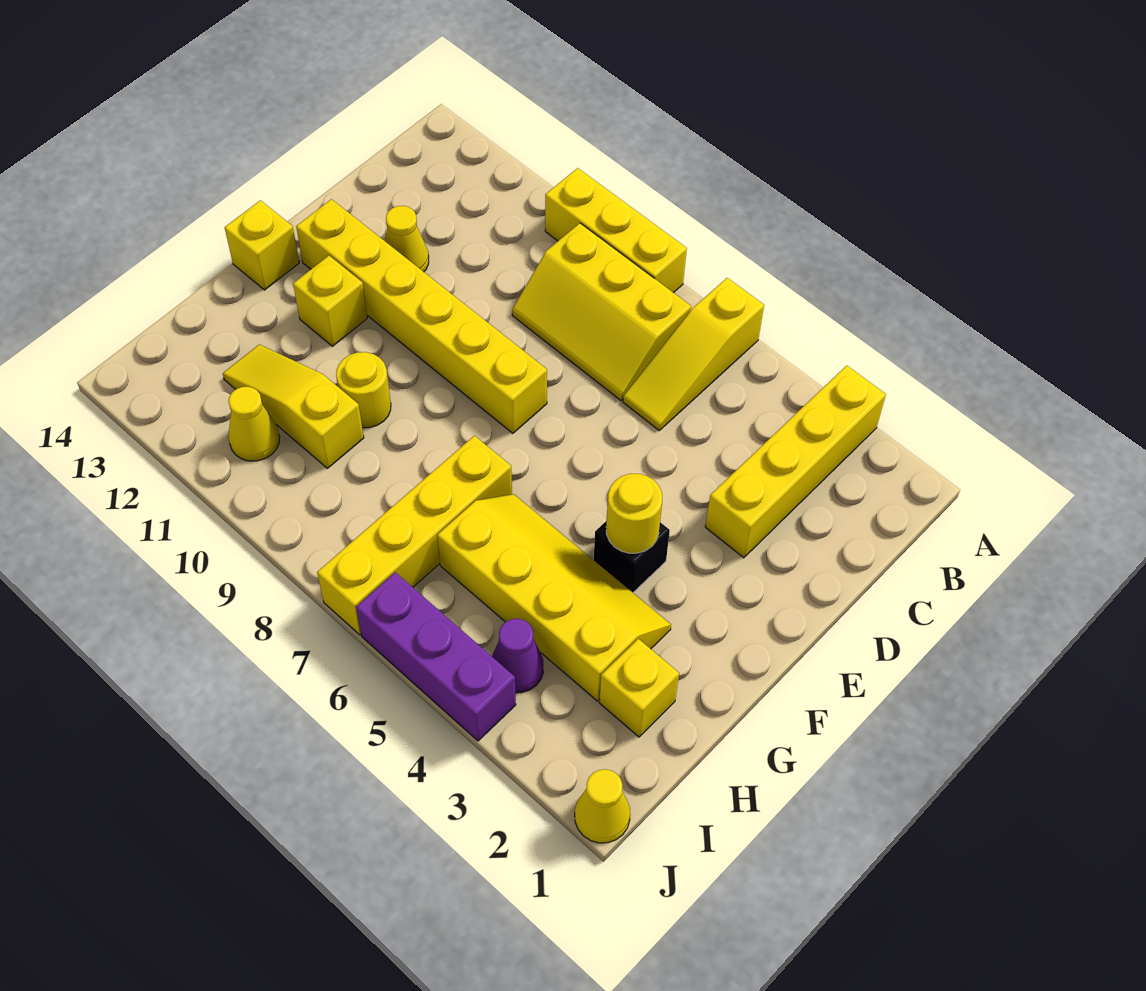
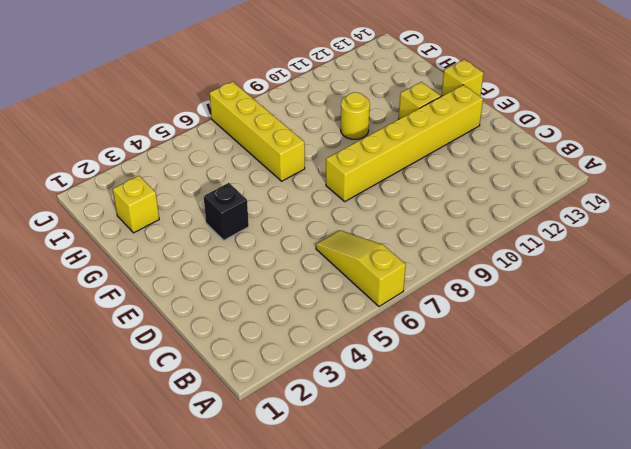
none -> yellow brick A3:D3 level 1
none -> yellow brick A8:A10 level 1
none -> yellow slope B7:C9 level 1 top B

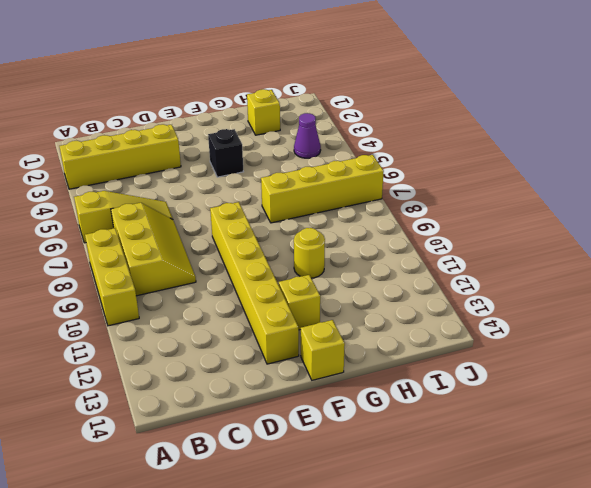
none -> yellow cone D12 level 1
none -> yellow slope G3:H6 level 1 top H
none -> yellow slope H10:H12 level 1 top 10

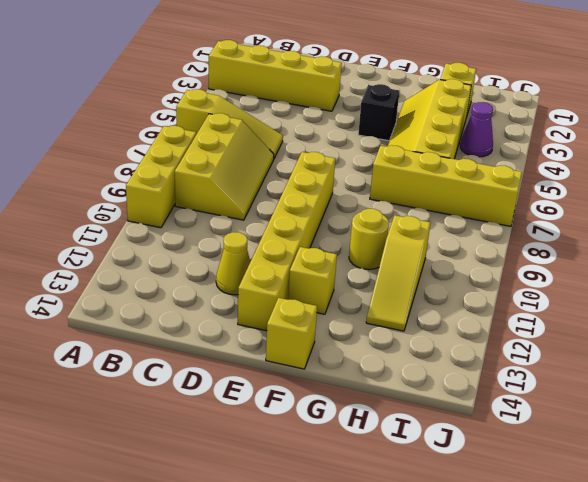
none -> yellow cone I11 level 1
none -> yellow cone J1 level 1
none -> purple brick J4:J6 level 1

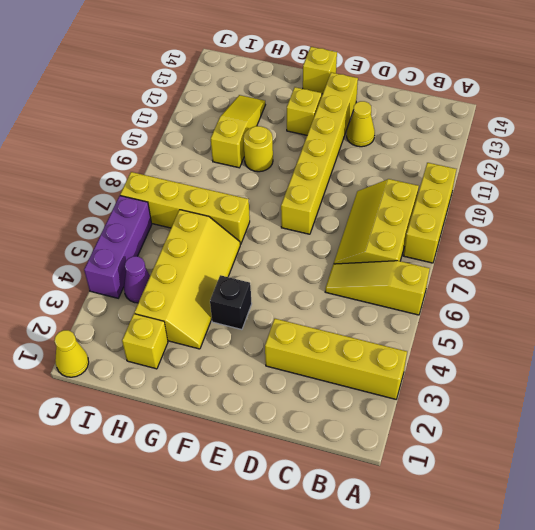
none -> yellow cone I11 level 1
none -> yellow round brick F4 level 2

